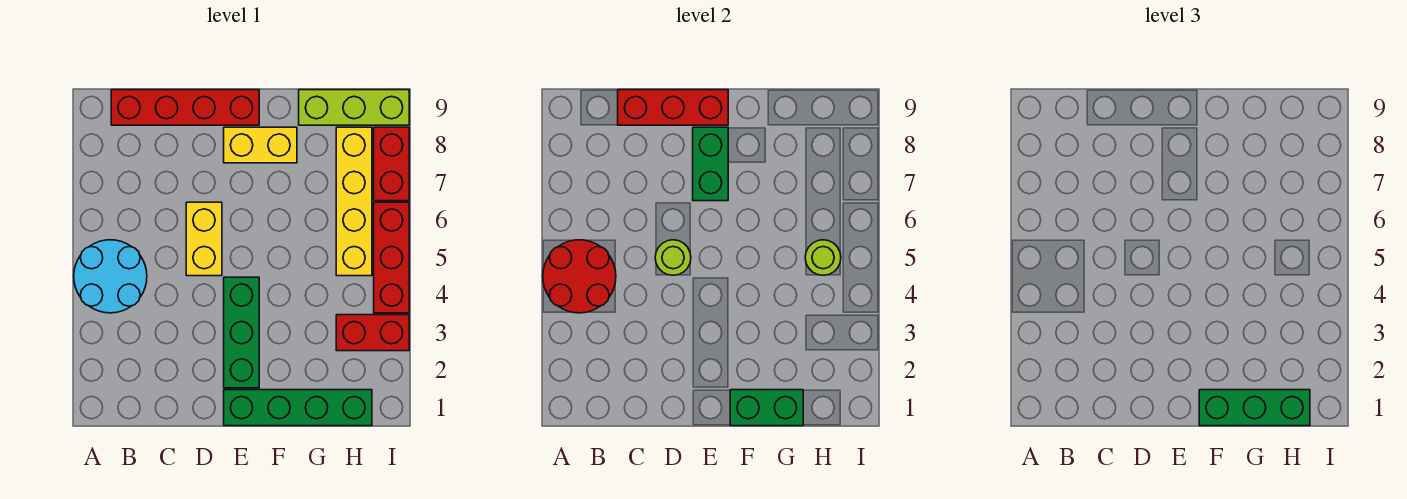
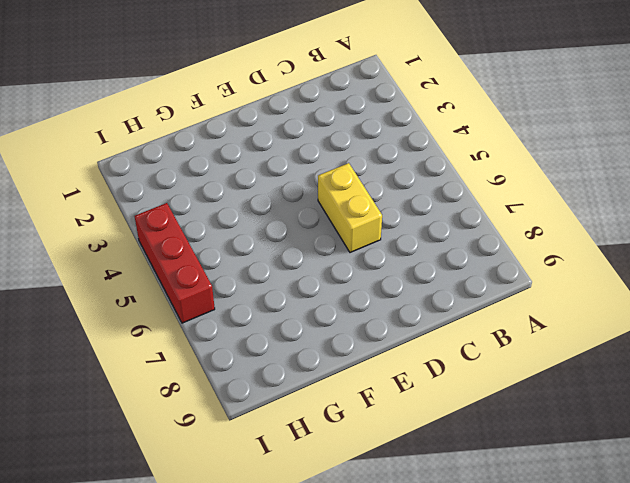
none -> cyan round brick A4:B5 level 1
none -> red brick B9:E9 level 1
none -> green brick E1:H1 level 1

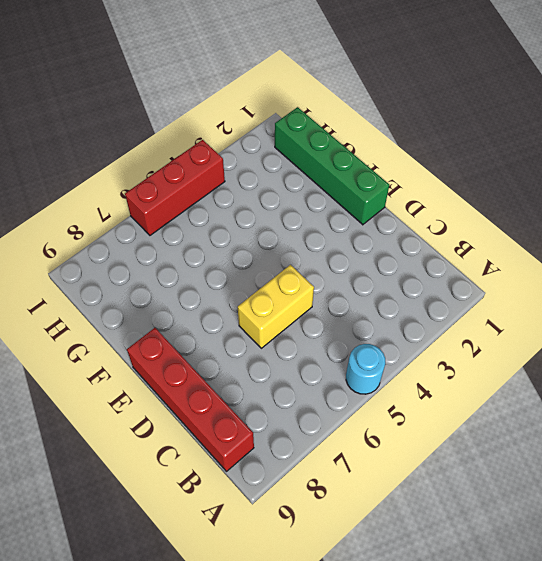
cyan round brick A5 level 1 -> cyan round brick A4:B5 level 1
none -> green brick E2:E4 level 1
none -> yellow brick E8:F8 level 1
none -> lime brick G9:I9 level 1

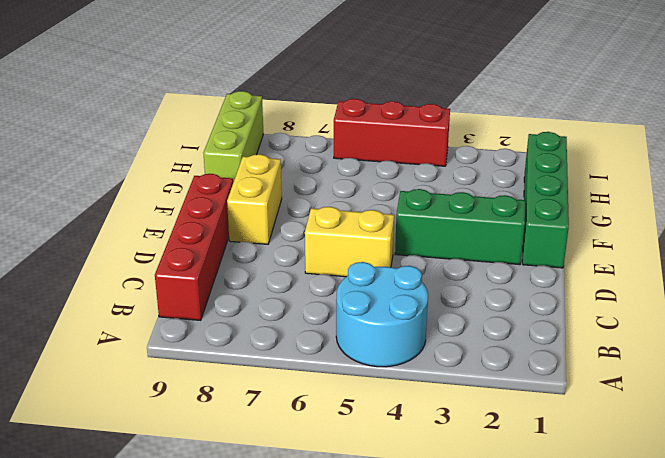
none -> red brick H3:I3 level 1
none -> yellow brick H5:H8 level 1
none -> red brick I7:I8 level 1

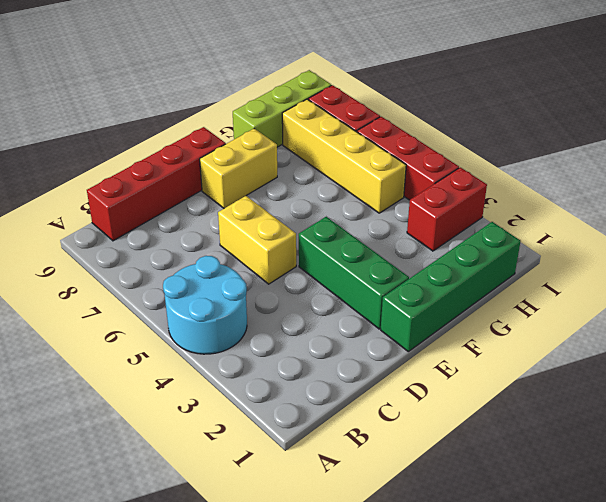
none -> red round brick A4:B5 level 2
none -> red brick C9:E9 level 2
none -> lime round brick D5 level 2

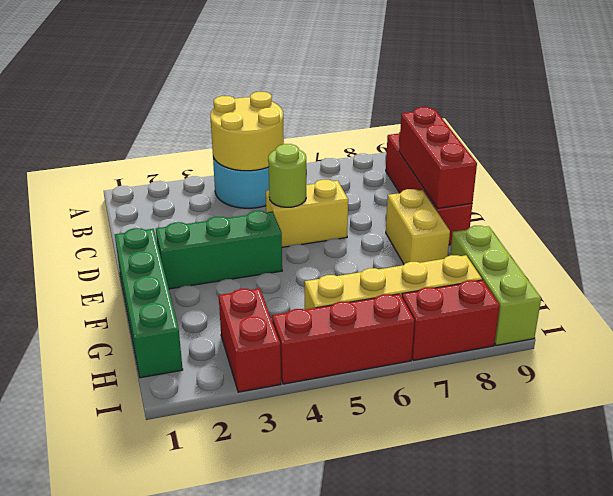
yellow round brick A4:B5 level 2 -> red round brick A4:B5 level 2
none -> green brick E7:E8 level 2
none -> green brick F1:G1 level 2
none -> lime round brick H5 level 2

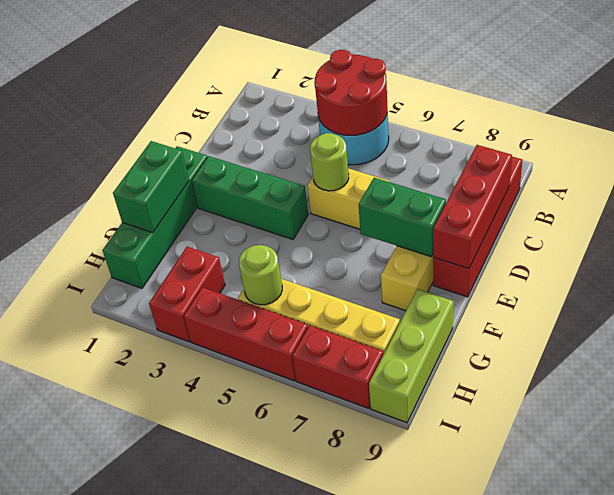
none -> green brick F1:H1 level 3

